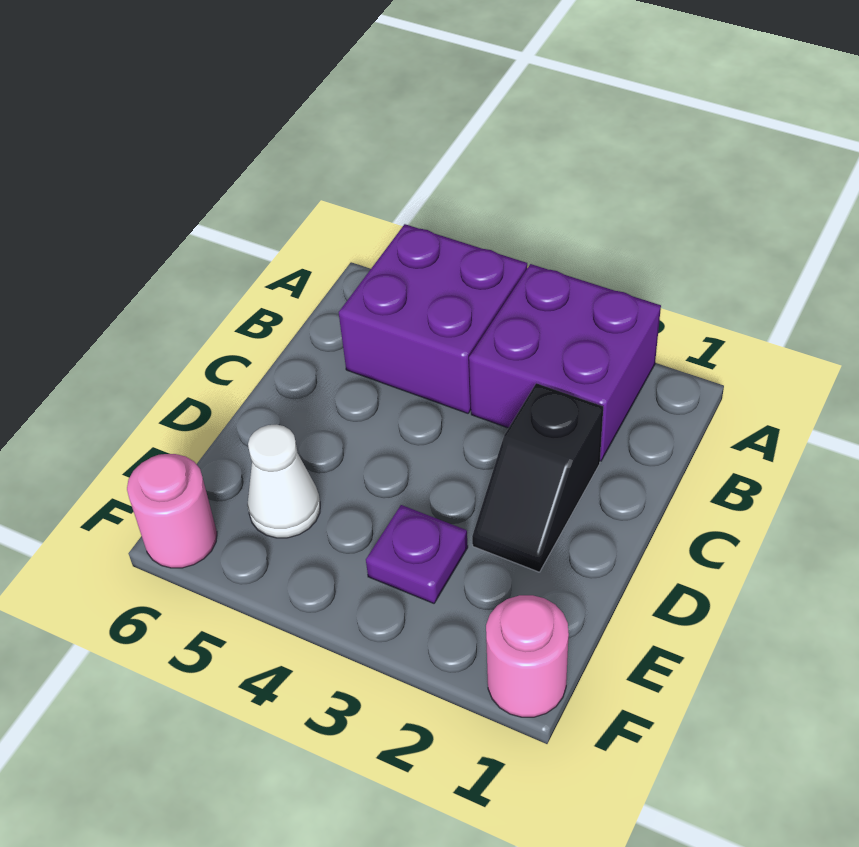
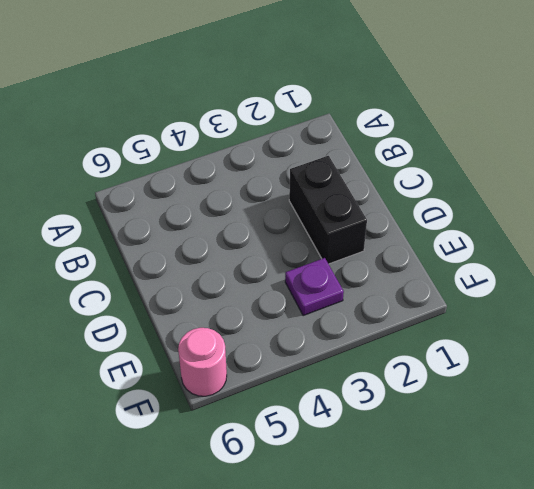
black brick C2:D2 level 1 -> black slope C2:D2 level 1 top C
none -> purple brick A2:B3 level 1
none -> purple brick A4:B5 level 1

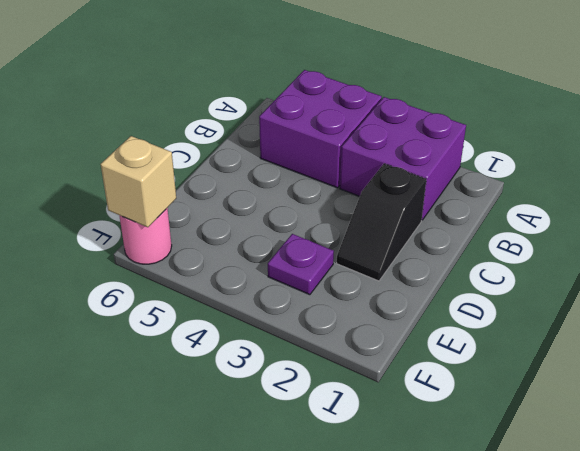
tan brick F6 level 2 -> none
none -> white cone E5 level 1
none -> pink round brick F1 level 1

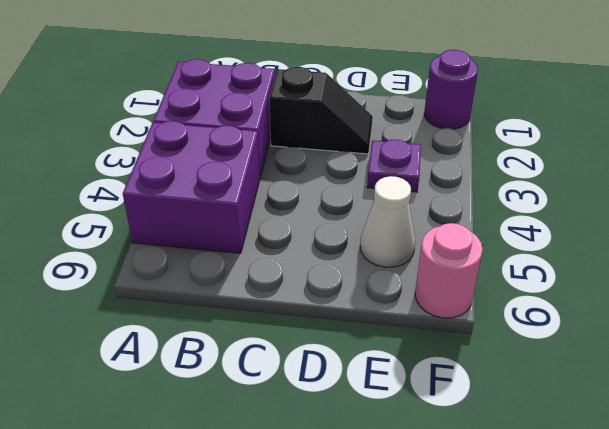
purple round brick F1 level 1 -> pink round brick F1 level 1

